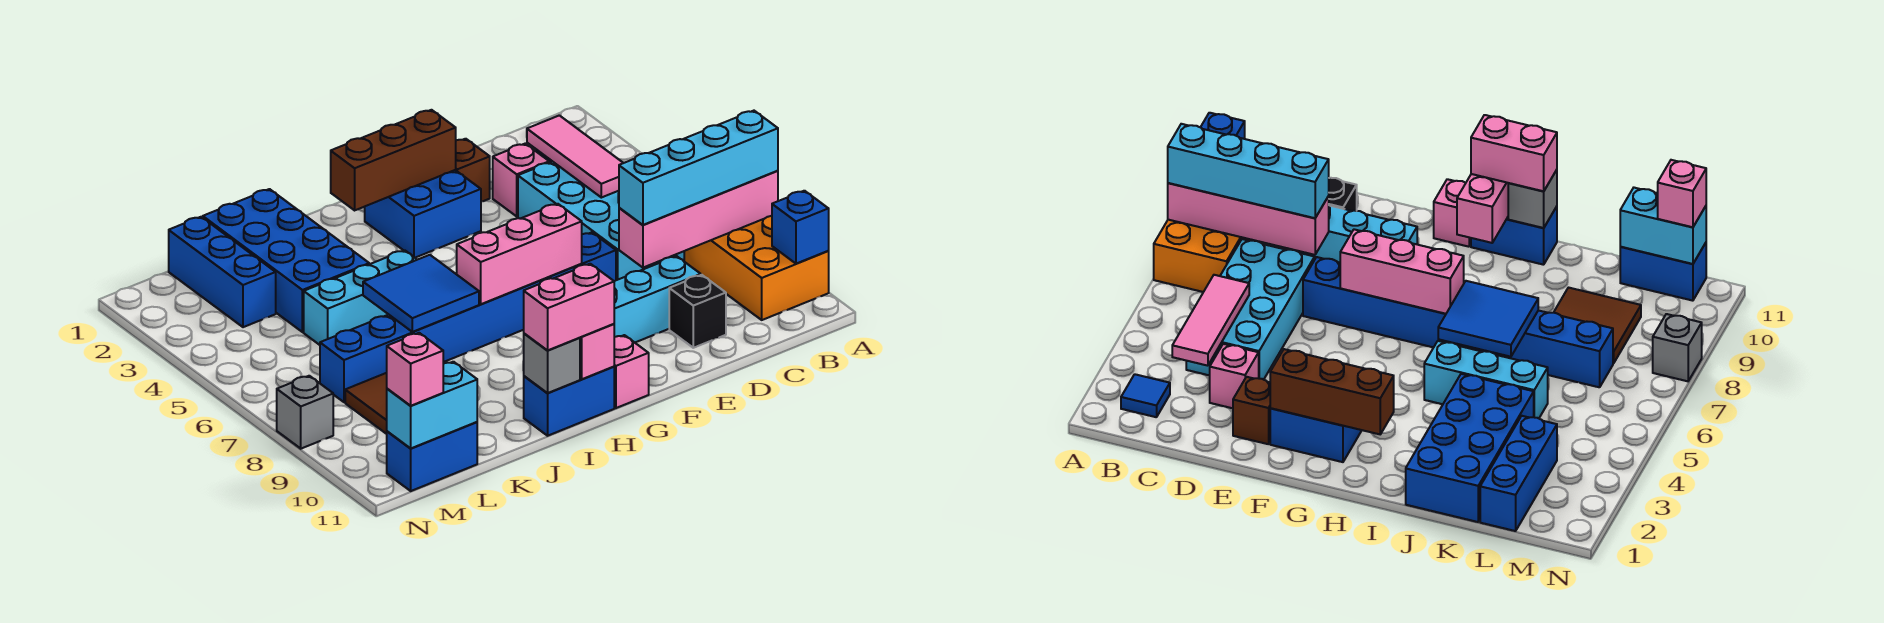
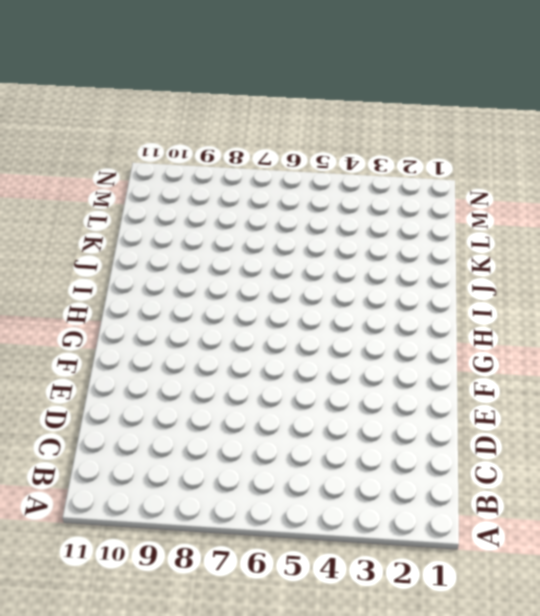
none -> orange brick A7:B10 level 1
none -> blue tile B2 level 1
none -> cyan brick C4:D7 level 1

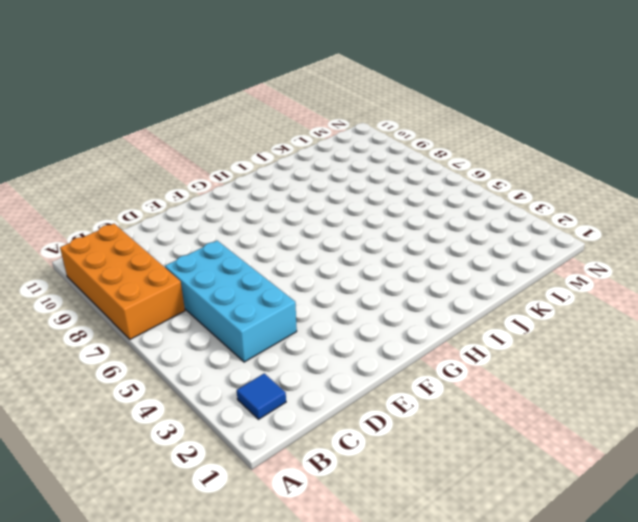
none -> pink brick D3 level 1
none -> cyan brick D9:F9 level 1
none -> black brick D10 level 1

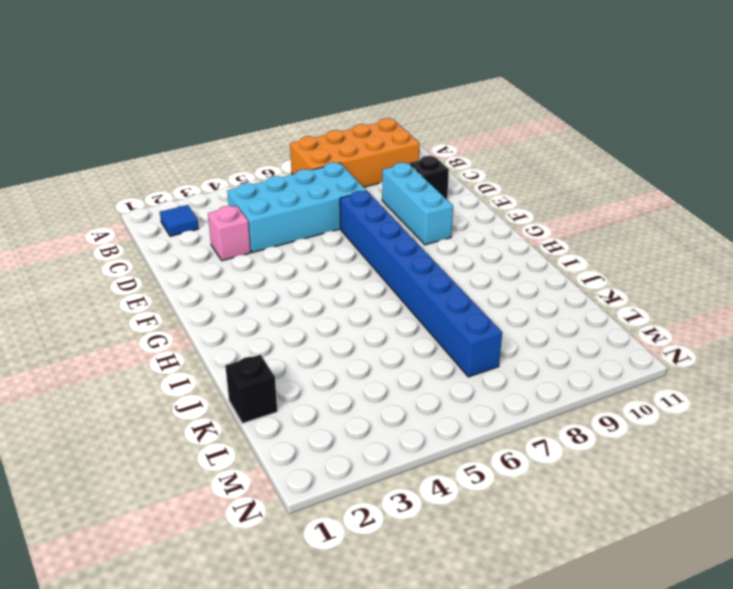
black brick K1 level 1 -> blue brick J1:K4 level 1
none -> brown brick E2 level 1
none -> blue brick F2:G3 level 1
none -> pink brick G11 level 1

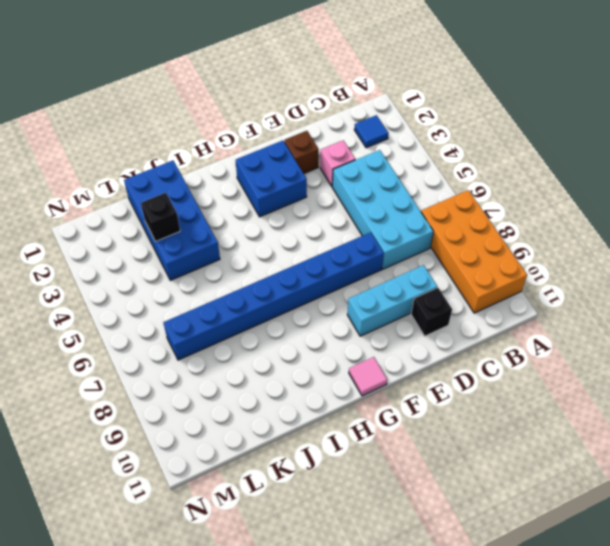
pink tile G11 level 1 -> pink brick G11 level 1
black brick K3 level 2 -> none
none -> blue brick H11:I11 level 1
none -> cyan brick I5:K5 level 1
none -> brown tile K8:L9 level 1

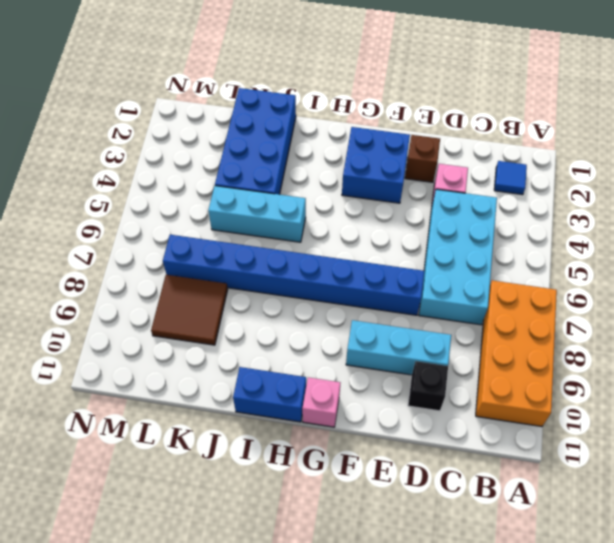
none -> blue brick L1:L3 level 1
none -> blue brick L11:M11 level 1
none -> grey brick N8 level 1

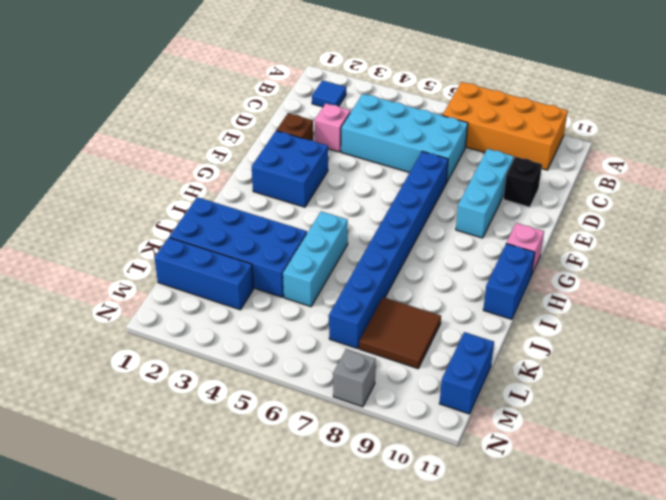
none -> pink brick A8:D8 level 2
none -> blue brick A10 level 2
none -> pink tile C3:C5 level 2

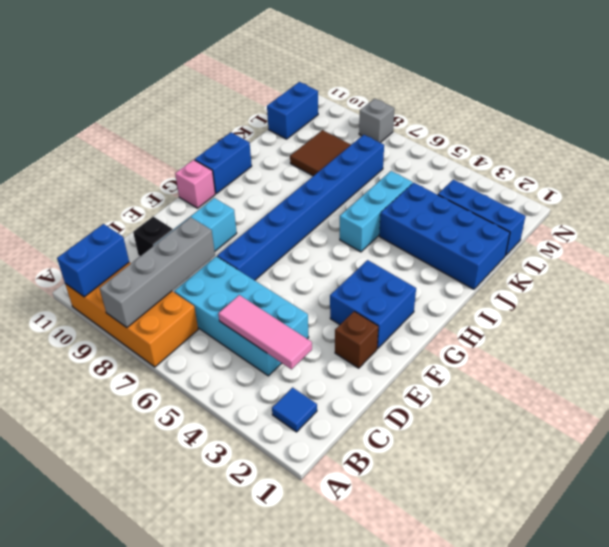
grey brick A8:D8 level 2 -> pink brick A8:D8 level 2
blue brick A10:B10 level 2 -> blue brick A10 level 2
none -> pink brick D3 level 1
none -> brown brick F2:H2 level 2
none -> pink brick F7:H7 level 2

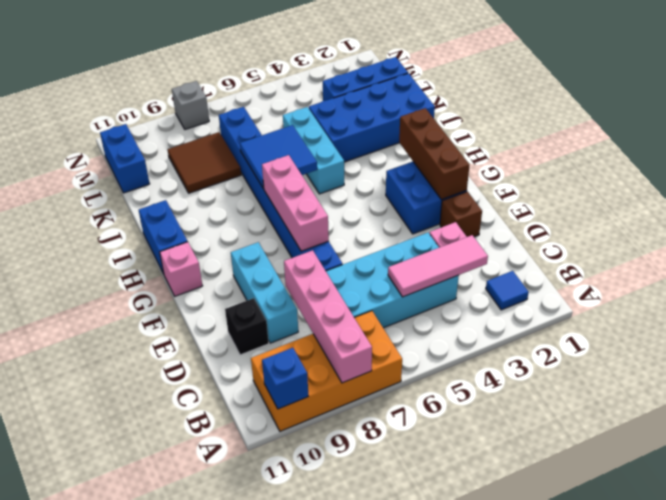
none -> pink brick H10:H11 level 2
none -> grey brick I11 level 2
none -> cyan brick L11:M11 level 2

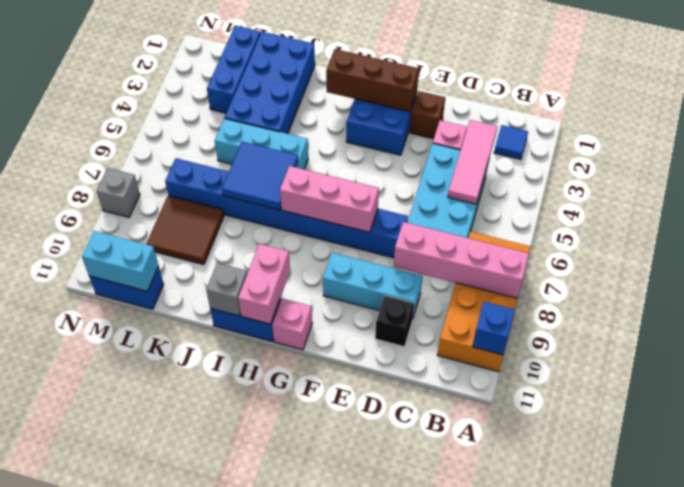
none -> cyan brick A8:D8 level 3
none -> pink brick H11:I11 level 3
none -> pink brick M11 level 3

